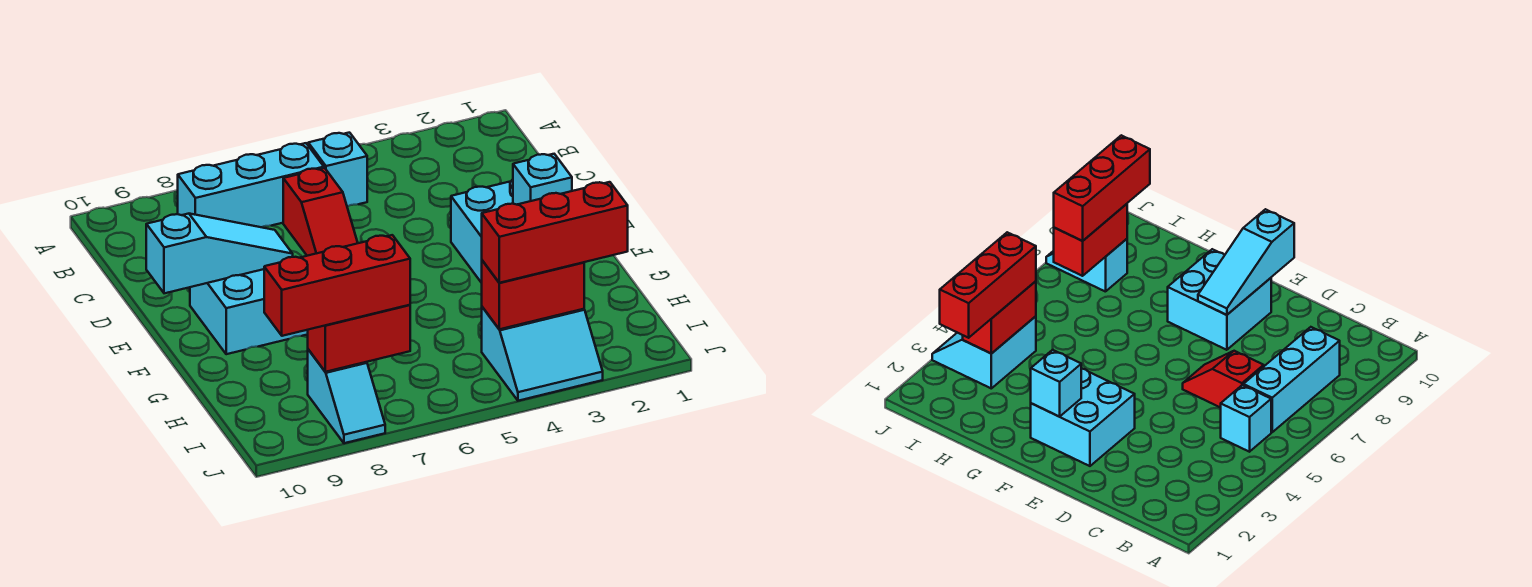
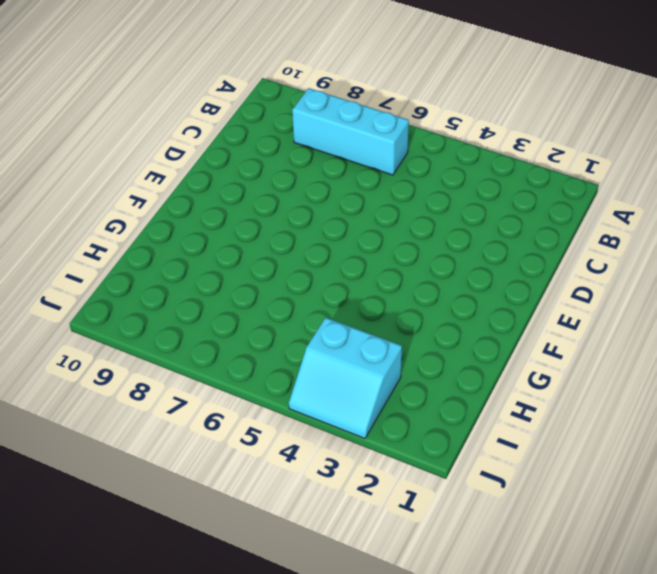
none -> cyan brick B5 level 1
none -> red slope C6:D6 level 1 top C
none -> cyan brick E2:F3 level 1

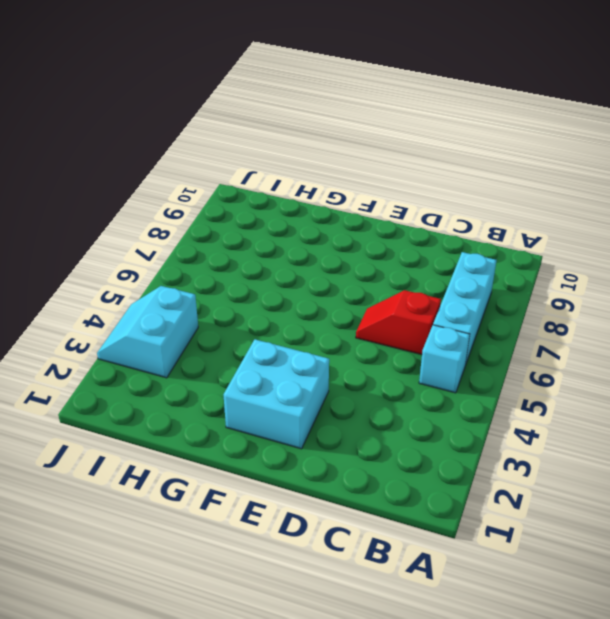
none -> cyan brick E8:F9 level 1
none -> cyan slope I8:J8 level 1 top I
none -> cyan slope E8:E10 level 2 top 10

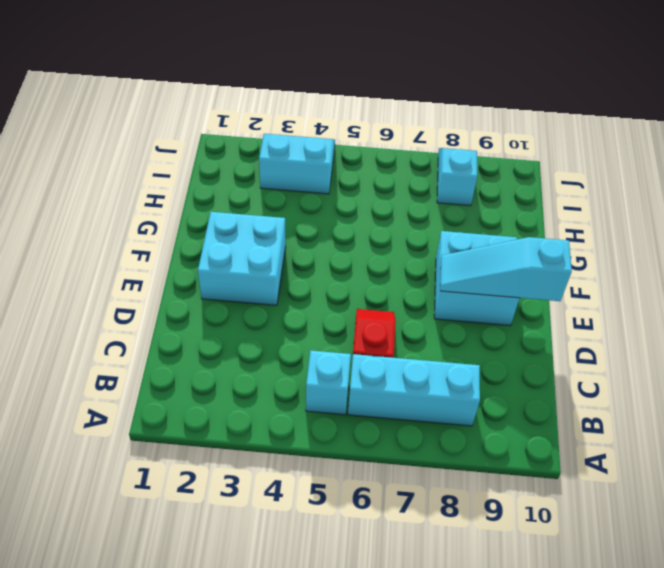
none -> cyan brick F2 level 2
none -> red brick I3:I4 level 2
none -> red brick I7:I8 level 2

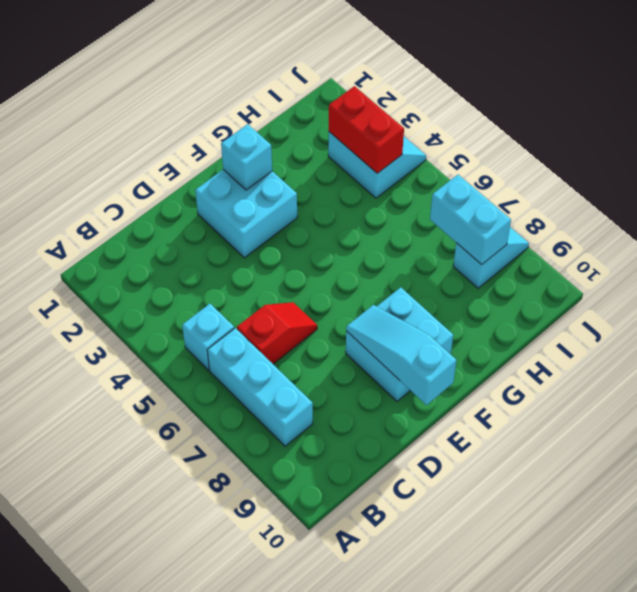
cyan brick I7:I8 level 2 -> red brick I7:I8 level 2
none -> red brick I2:I4 level 3
none -> red brick I7:I9 level 3

